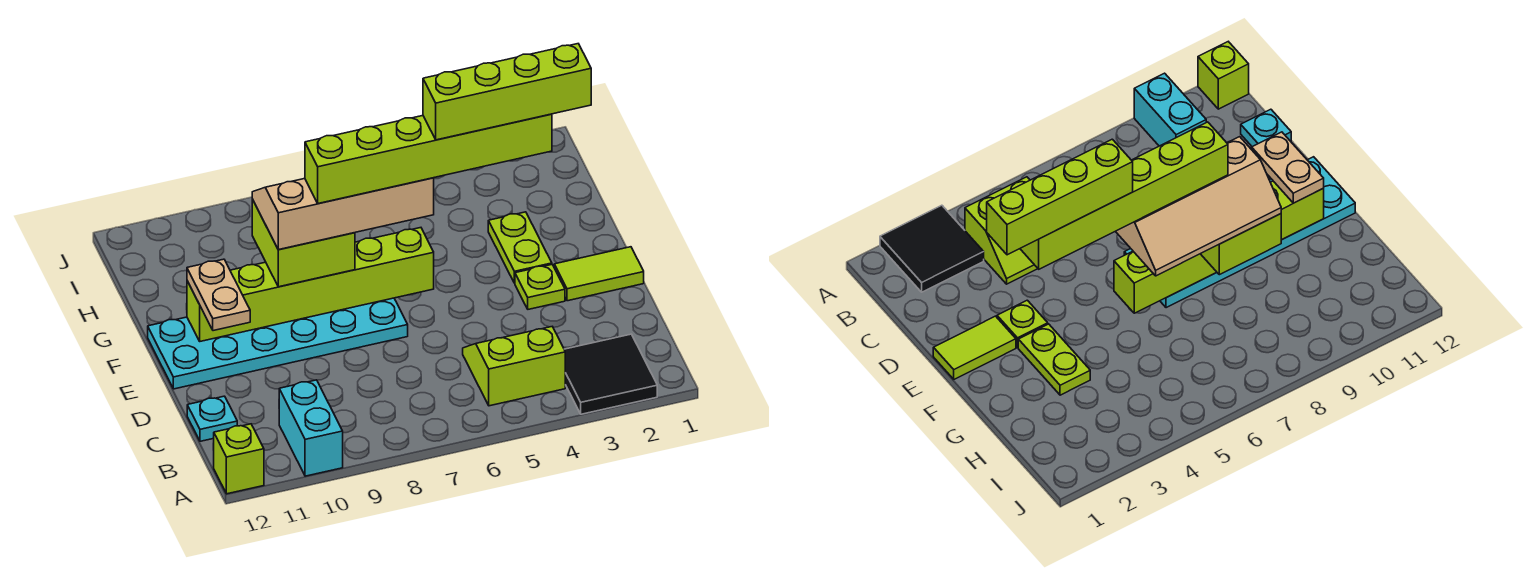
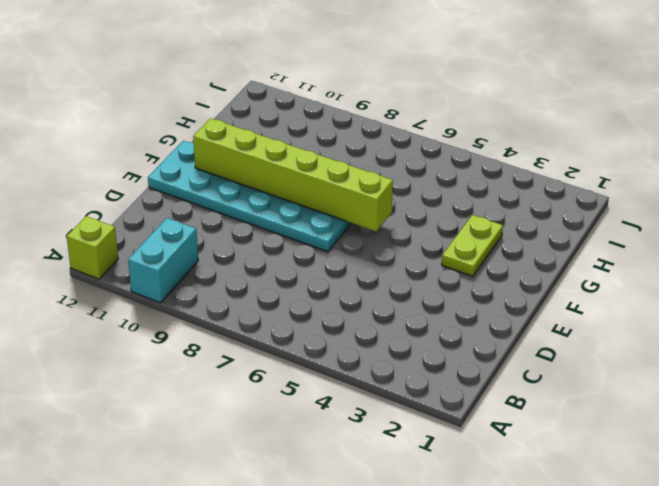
none -> black tile A2:B3 level 1
none -> lime slope B4:C5 level 1 top B
none -> cyan plate C12 level 1

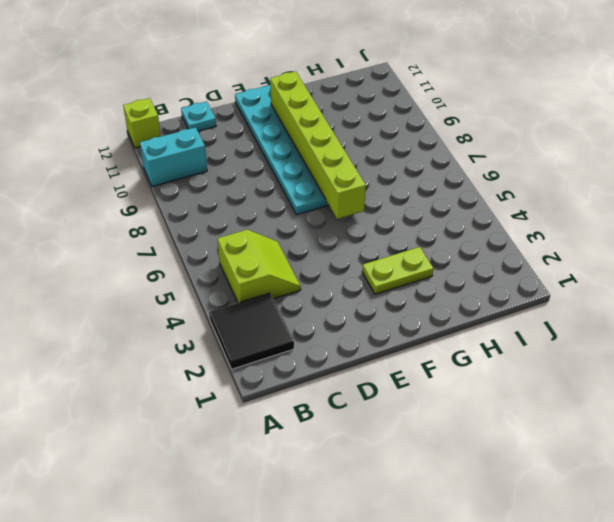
none -> lime tile E1:E2 level 1
none -> lime plate E3 level 1
none -> tan plate E11:F11 level 3

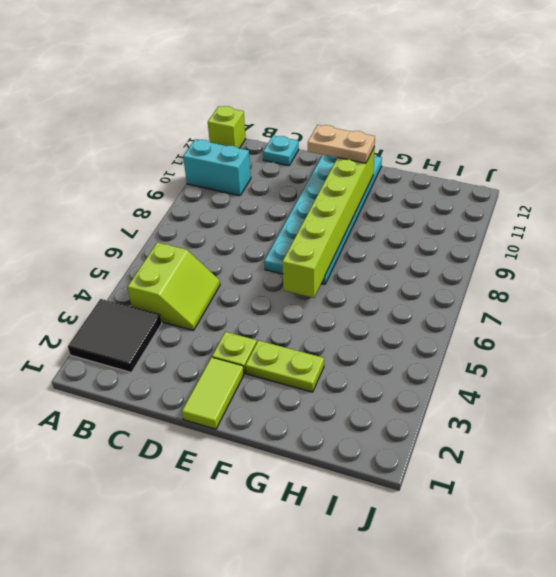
none -> lime brick F8:G9 level 3
none -> tan slope F6:G9 level 4 top F
none -> lime brick F3:F8 level 5

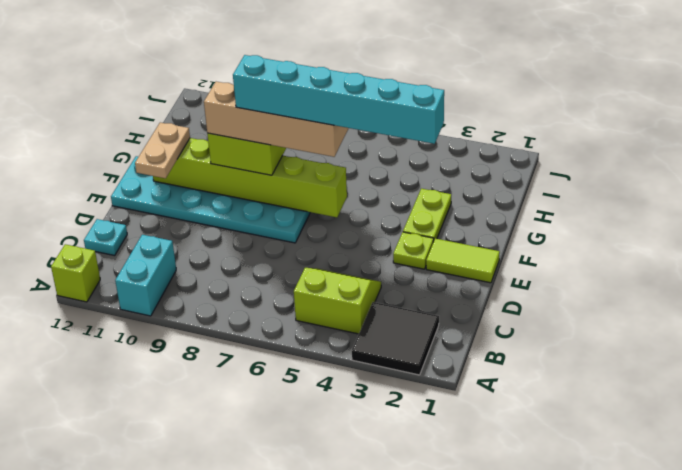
cyan brick F3:F8 level 5 -> lime brick F3:F8 level 5
none -> lime brick F2:F5 level 6

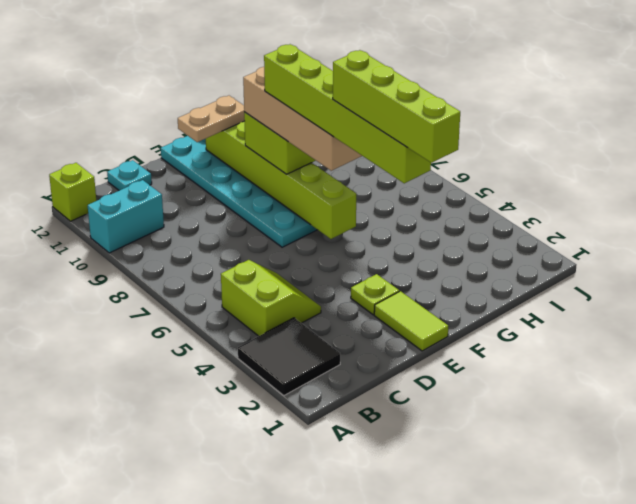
none -> lime plate F3:G3 level 1

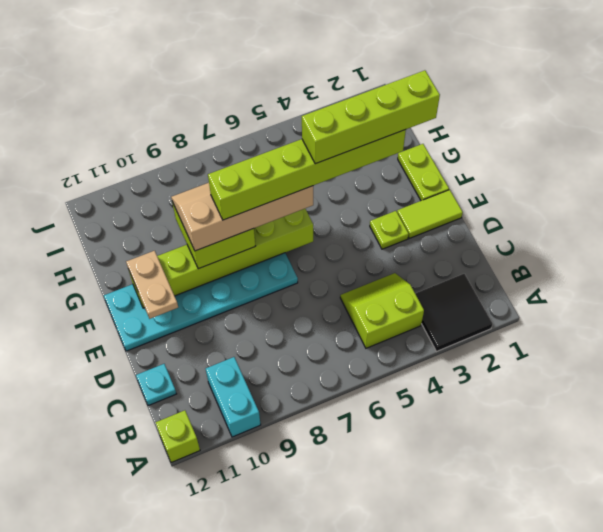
lime plate F1:G1 level 1 -> lime plate F3:G3 level 1

